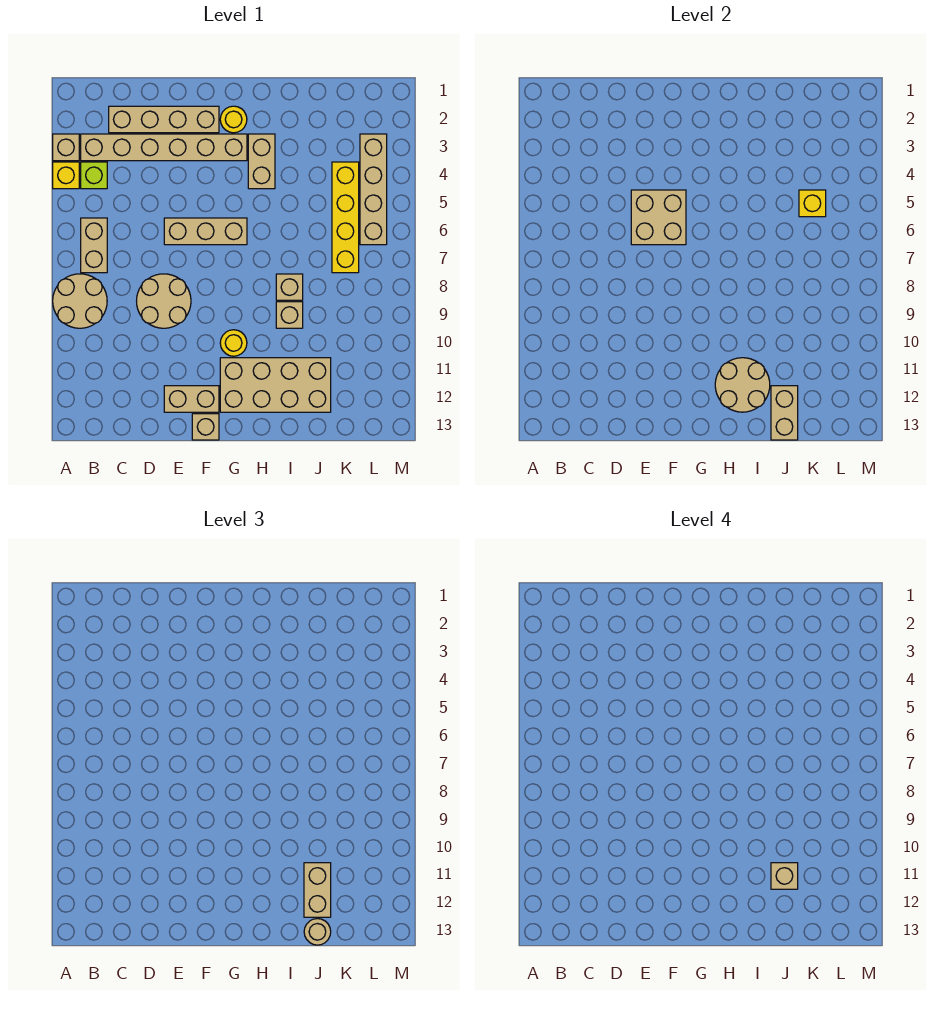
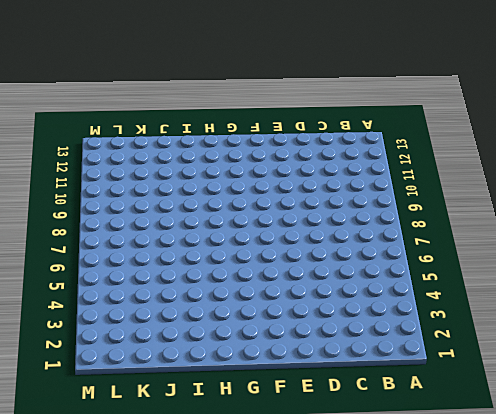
none -> tan brick A3 level 1
none -> yellow brick A4 level 1
none -> tan round brick A8:B9 level 1

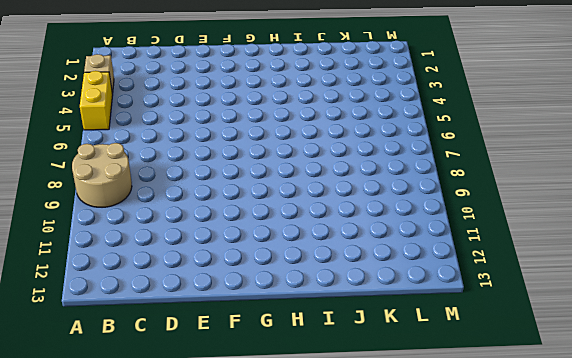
yellow brick A4:A5 level 1 -> yellow brick A4 level 1
none -> tan brick B3:G3 level 1
none -> lime brick B4 level 1
none -> tan brick B6:B7 level 1

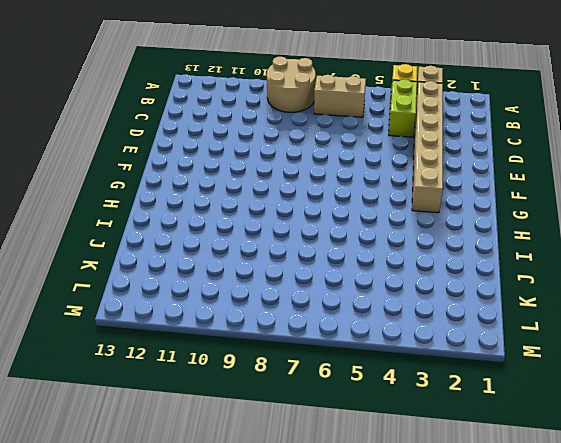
lime brick B4:C4 level 1 -> lime brick B4 level 1
none -> tan brick C2:F2 level 1
none -> tan round brick D8:E9 level 1
none -> tan brick E6:G6 level 1

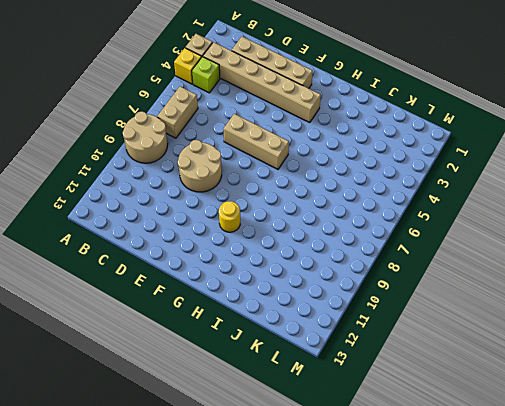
none -> tan brick E12:F12 level 1
none -> tan brick F13 level 1
none -> yellow round brick G2 level 1

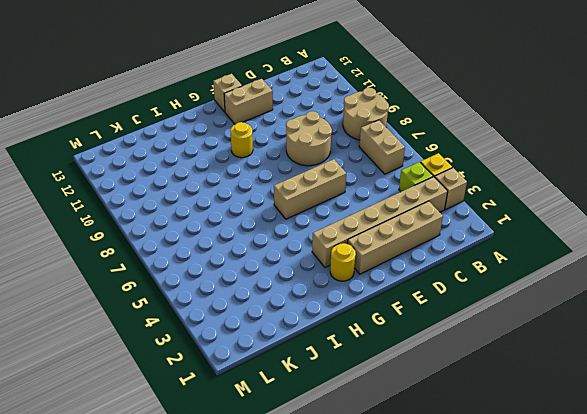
none -> tan brick G11:J12 level 1
none -> tan brick H3:H4 level 1
none -> tan brick I8 level 1

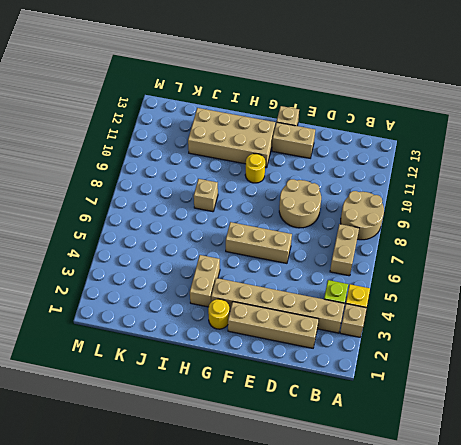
none -> tan brick I9 level 1
none -> yellow brick K4:K7 level 1
none -> tan brick L3:L6 level 1

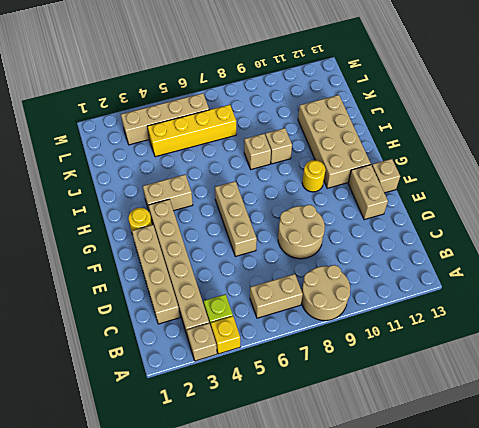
none -> tan brick E5:F6 level 2
none -> tan round brick H11:I12 level 2
none -> tan brick J12:J13 level 2

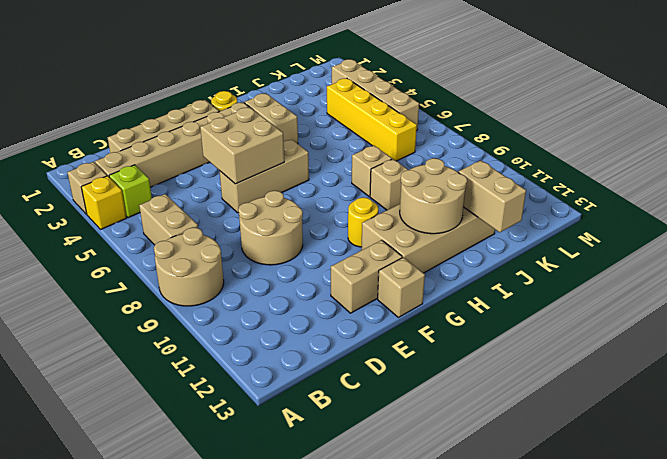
none -> yellow brick K5 level 2
none -> tan brick J11:J12 level 3
none -> tan round brick J13 level 3

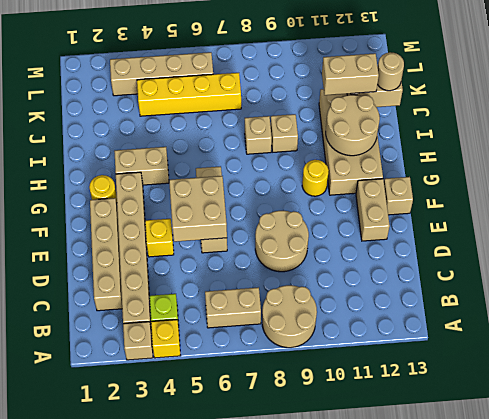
yellow brick E4 level 1 -> yellow brick K5 level 2
none -> tan brick J11 level 4

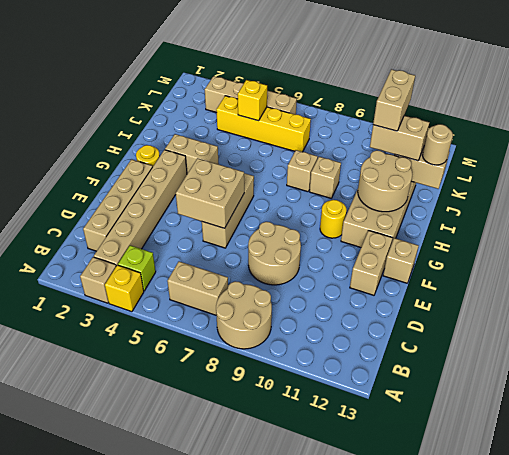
tan brick J11:K11 level 4 -> tan brick J11 level 4

